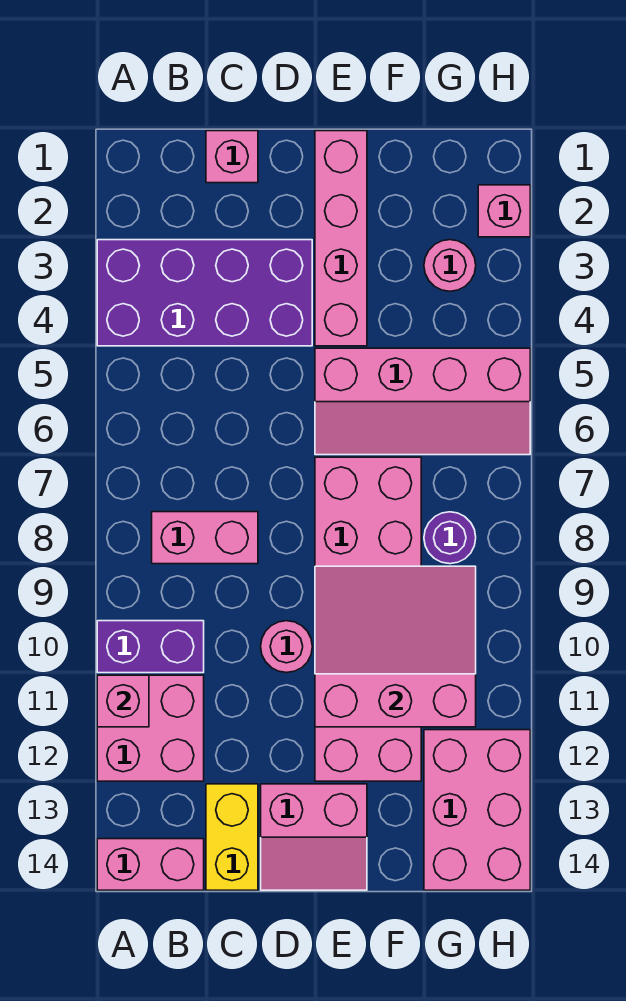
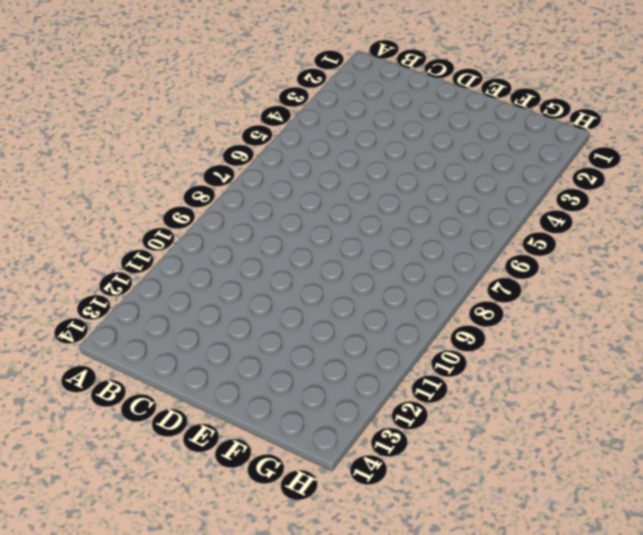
none -> purple brick A3:D4 level 1
none -> purple brick A10:B10 level 1
none -> pink brick A11:B12 level 1

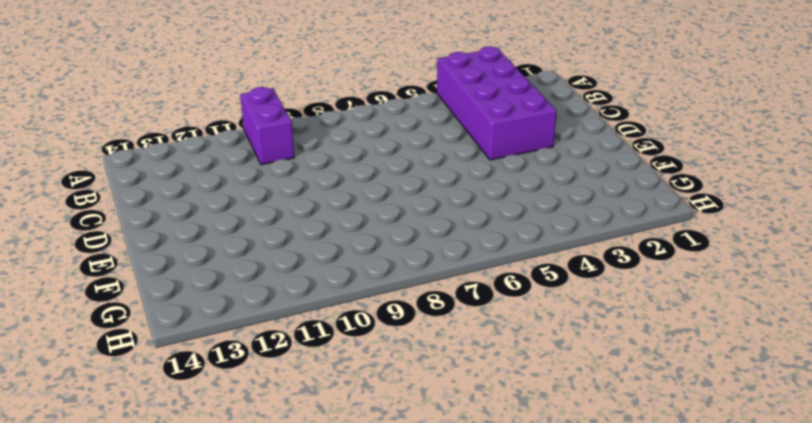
none -> pink brick A11:B12 level 1
none -> pink brick A14:B14 level 1
none -> pink brick B8:C8 level 1

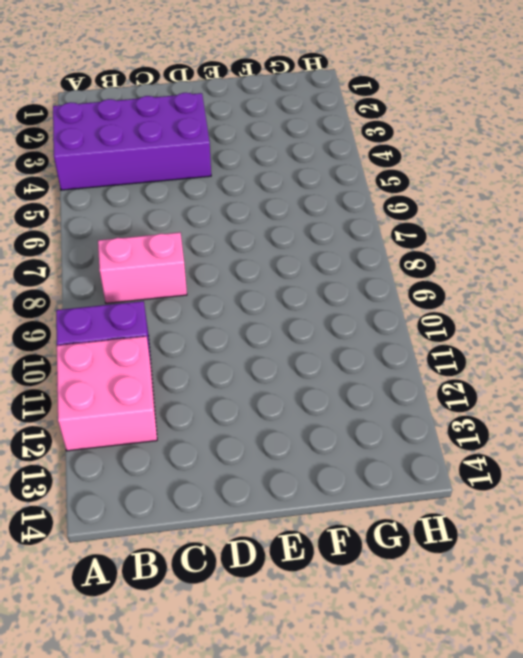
none -> pink brick A14:B14 level 1
none -> pink brick C1 level 1
none -> yellow brick C13:C14 level 1

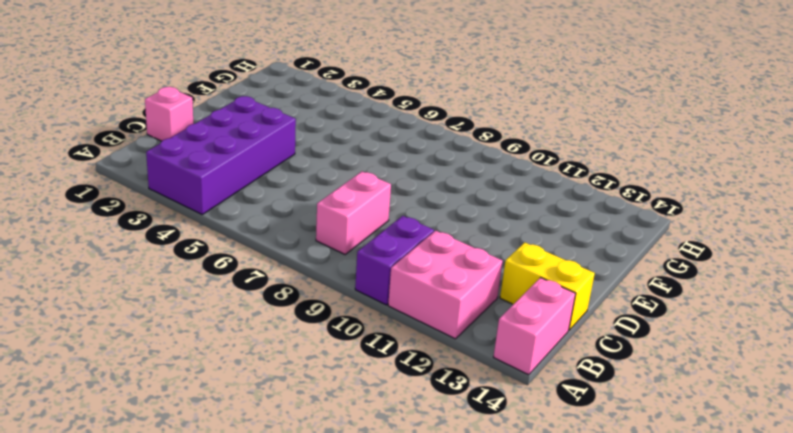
none -> pink round brick D10 level 1
none -> pink slope D13:E14 level 1 top 13
none -> pink brick E1:E4 level 1

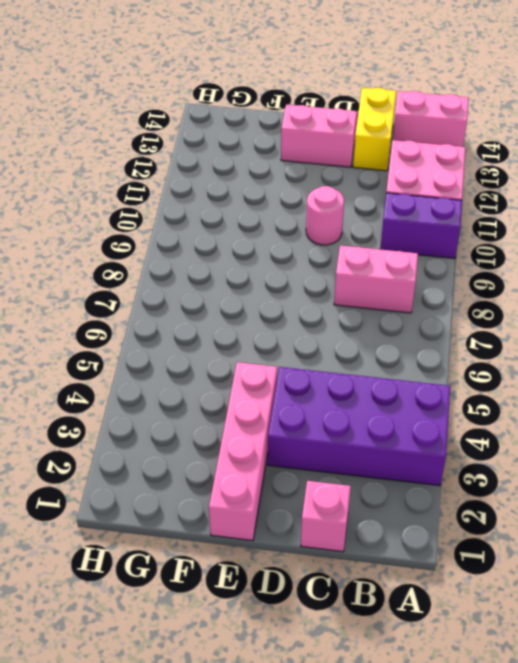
none -> pink slope E5:H6 level 1 top 5
none -> pink brick E7:F12 level 1
none -> pink round brick G3 level 1

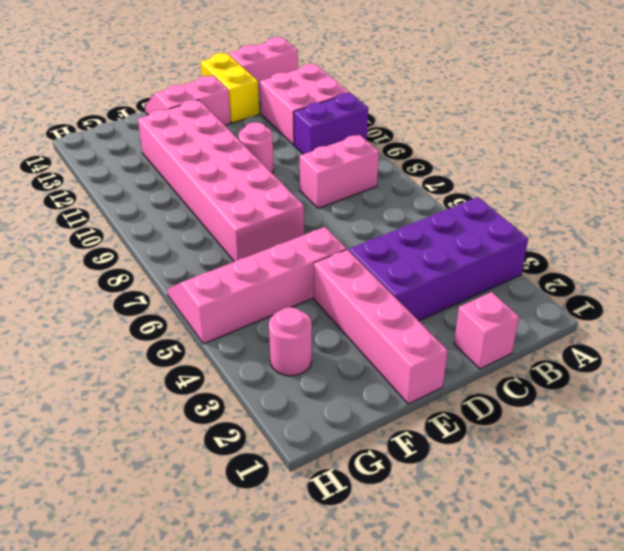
none -> purple round brick G8 level 1
none -> pink brick G12:H14 level 1
none -> pink brick H2 level 1

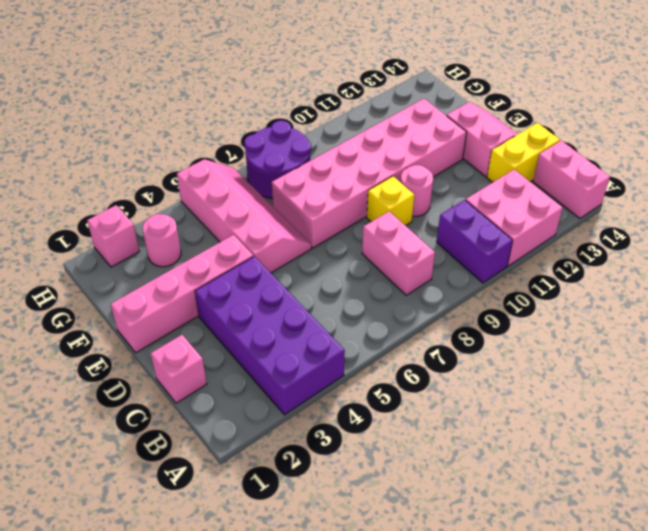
yellow brick D9 level 1 -> none
purple round brick G7:H8 level 1 -> purple round brick G8 level 1
none -> pink brick G12:H14 level 1
none -> pink brick A11 level 2
none -> pink slope E9:G11 level 2 top 11

